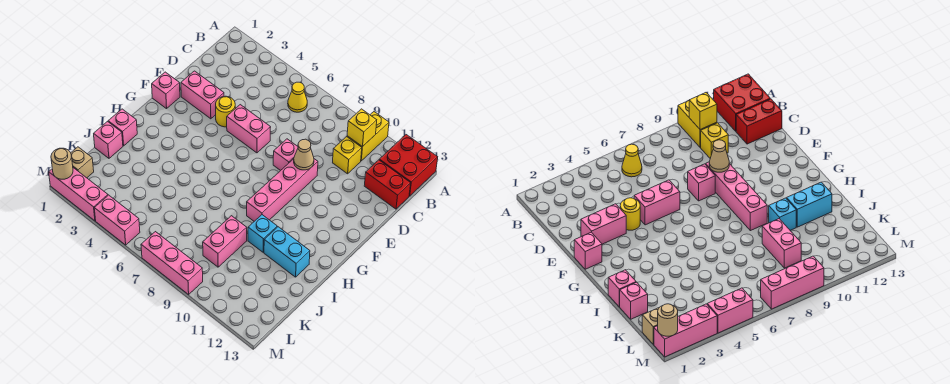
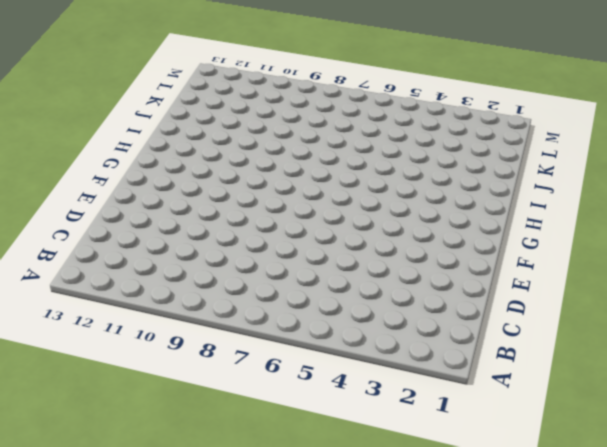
none -> yellow brick A10:B10 level 1
none -> red brick A12:B13 level 1
none -> yellow cone B6 level 1

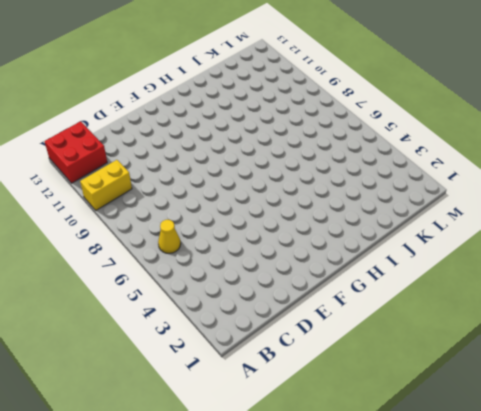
none -> yellow brick C10 level 1
none -> red brick C12:C13 level 1
none -> pink brick E2:E3 level 1

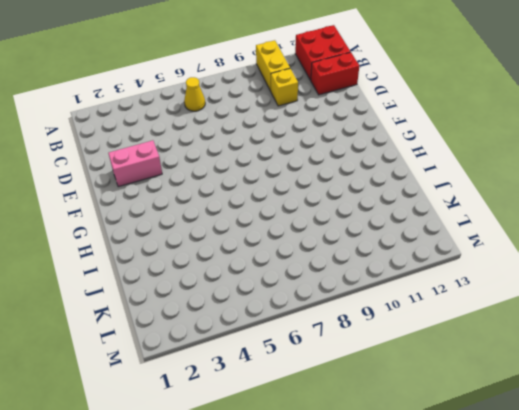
none -> yellow round brick E4 level 1
none -> pink brick E5:E6 level 1
none -> pink brick E8 level 1

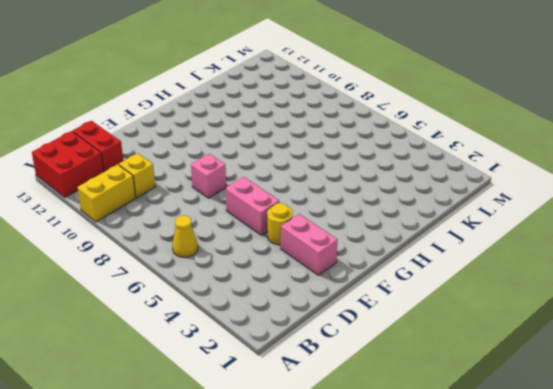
none -> pink brick E9:H9 level 1
none -> pink brick F1 level 1
none -> pink brick I1 level 1

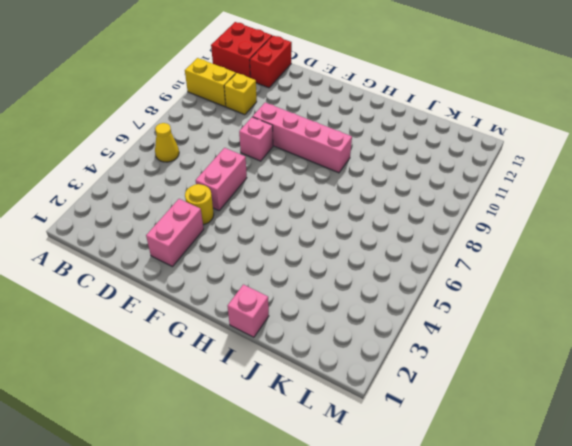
none -> pink brick F1 level 1
none -> cyan brick I10 level 1
none -> cyan brick I11:I12 level 1

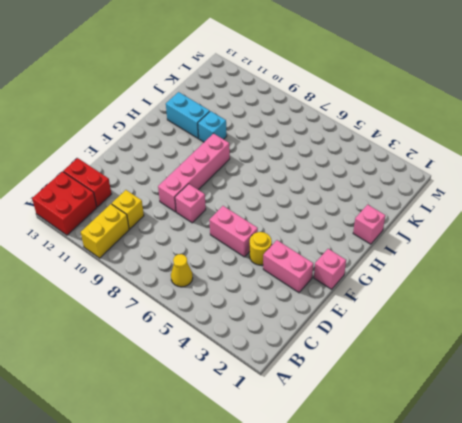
none -> pink brick J1 level 1
none -> pink brick J9:K9 level 1
none -> tan brick L1 level 1

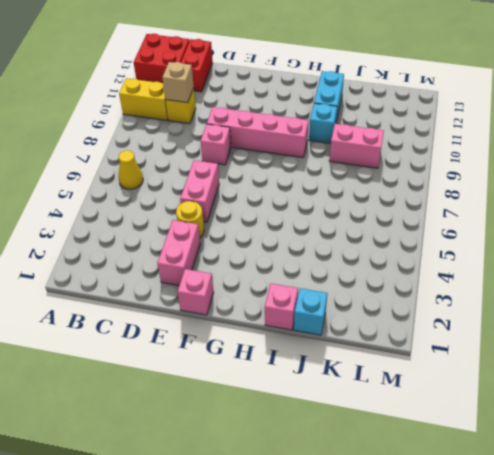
tan brick C10 level 2 -> tan brick L1 level 1
cyan brick J1 level 1 -> pink brick J1 level 1
none -> pink brick M1:M3 level 1
none -> pink brick M4:M5 level 1
none -> pink brick M7:M9 level 1

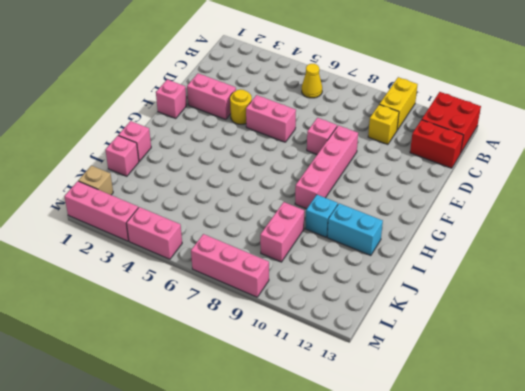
none -> yellow brick B10 level 2
none -> tan cone E9 level 2
none -> tan round brick M1 level 2

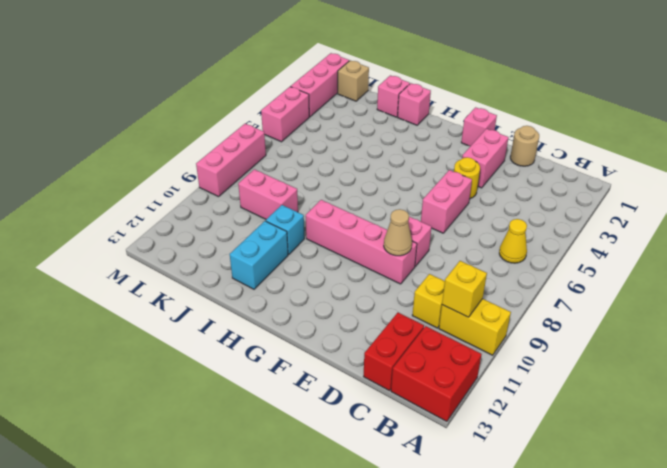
tan round brick D1 level 1 -> tan round brick M1 level 2

